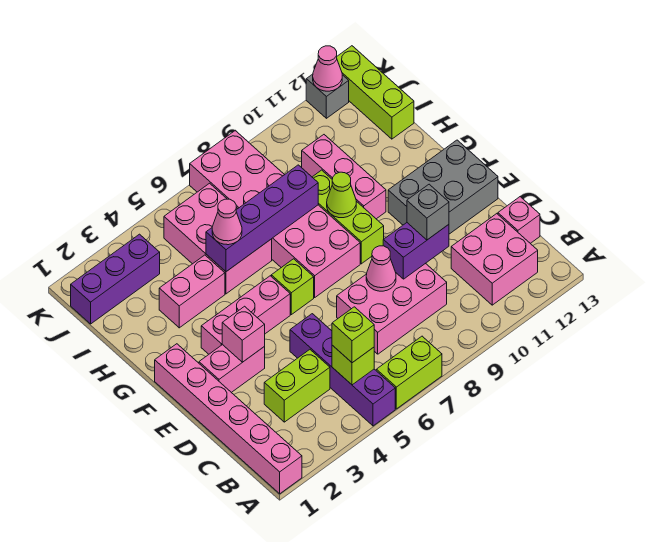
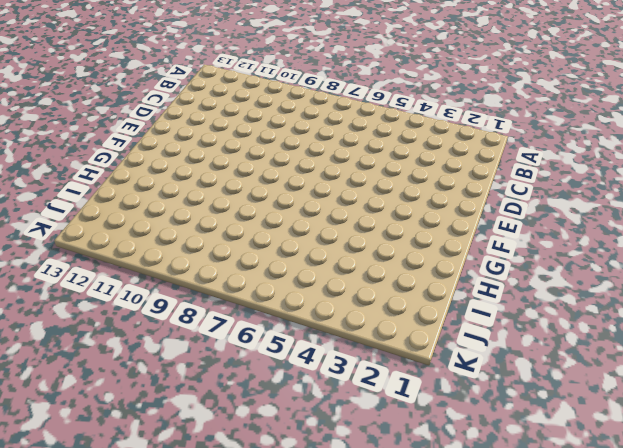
none -> pink brick A1:F1 level 1
none -> purple brick A5:D5 level 1
none -> lime brick A6:A7 level 1

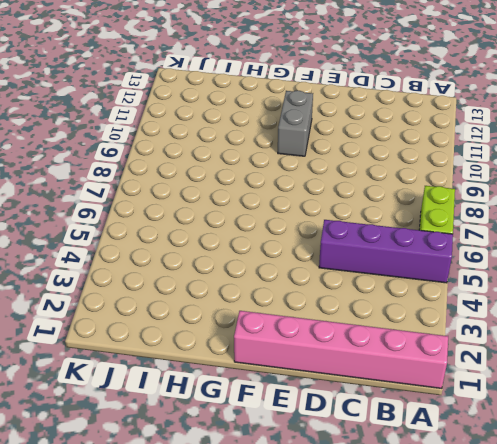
grey brick F10:F11 level 1 -> grey brick E11:F13 level 1
none -> pink brick B11:C12 level 1
none -> lime brick C3:C4 level 1
none -> pink brick C7:D9 level 1

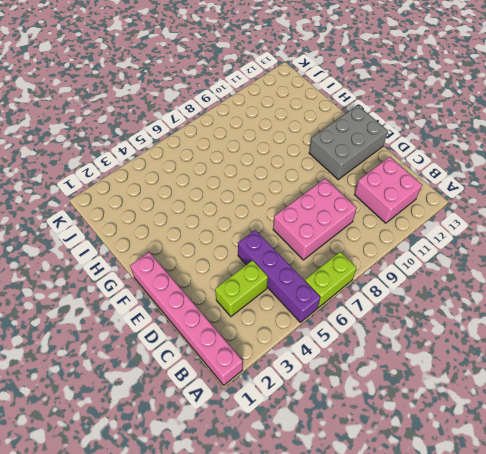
none -> pink brick C13 level 1
none -> pink brick E2:E3 level 1
none -> pink brick F3:F5 level 1

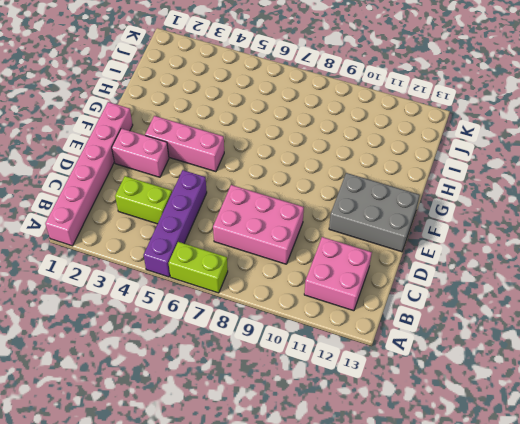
none -> pink brick C13 level 1
none -> lime brick F6 level 1
none -> pink brick F7:K8 level 1

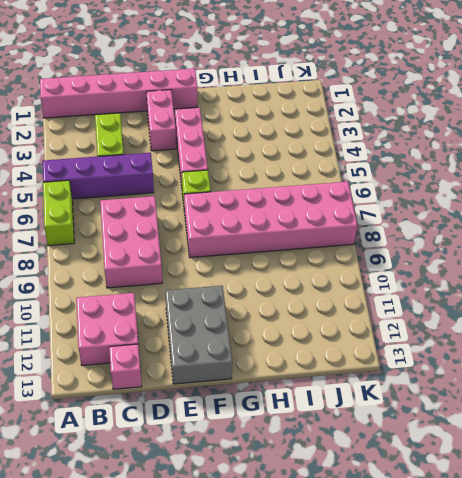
none -> lime brick F9:H9 level 1
none -> pink brick G10:I10 level 1
none -> pink brick H3:H4 level 1

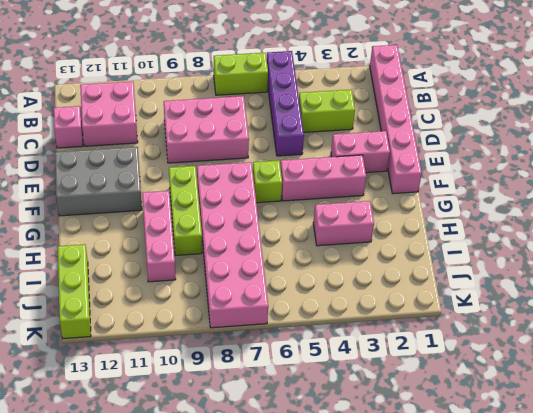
none -> pink brick H5:J6 level 1
none -> purple brick J1:J3 level 1
none -> grey brick K12 level 1

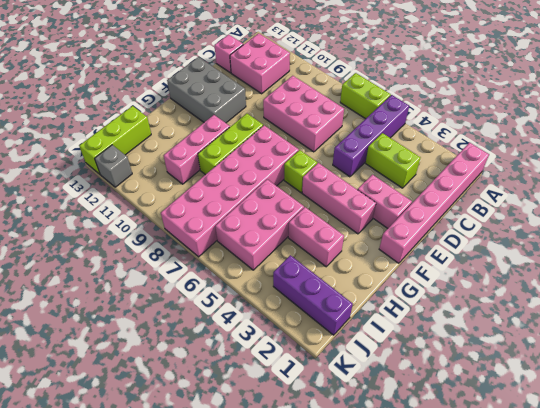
none -> lime brick B5 level 2
none -> pink cone D8 level 2
none -> purple brick D9:D10 level 2

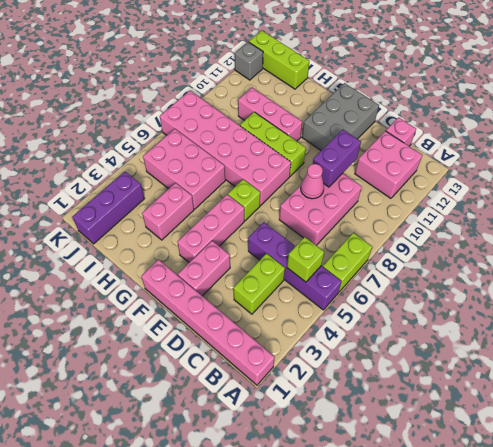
none -> pink brick E3 level 2
none -> lime cone G9 level 2
none -> purple brick H5:H8 level 2

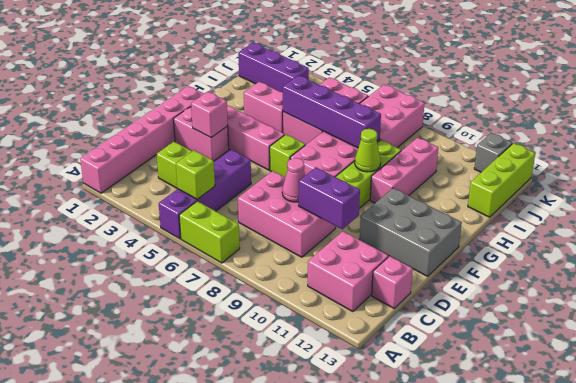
none -> pink cone K12 level 2
none -> lime brick B5 level 3
none -> grey brick D10 level 3

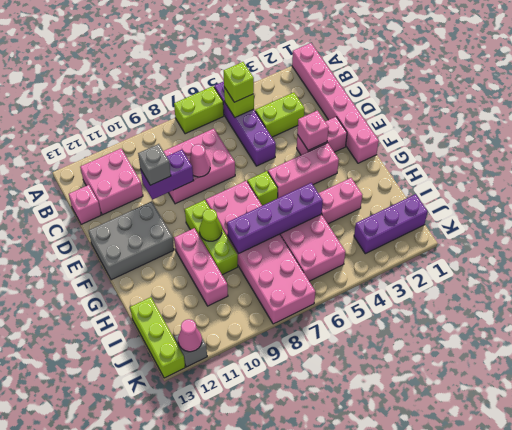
none -> pink cone H5 level 3

